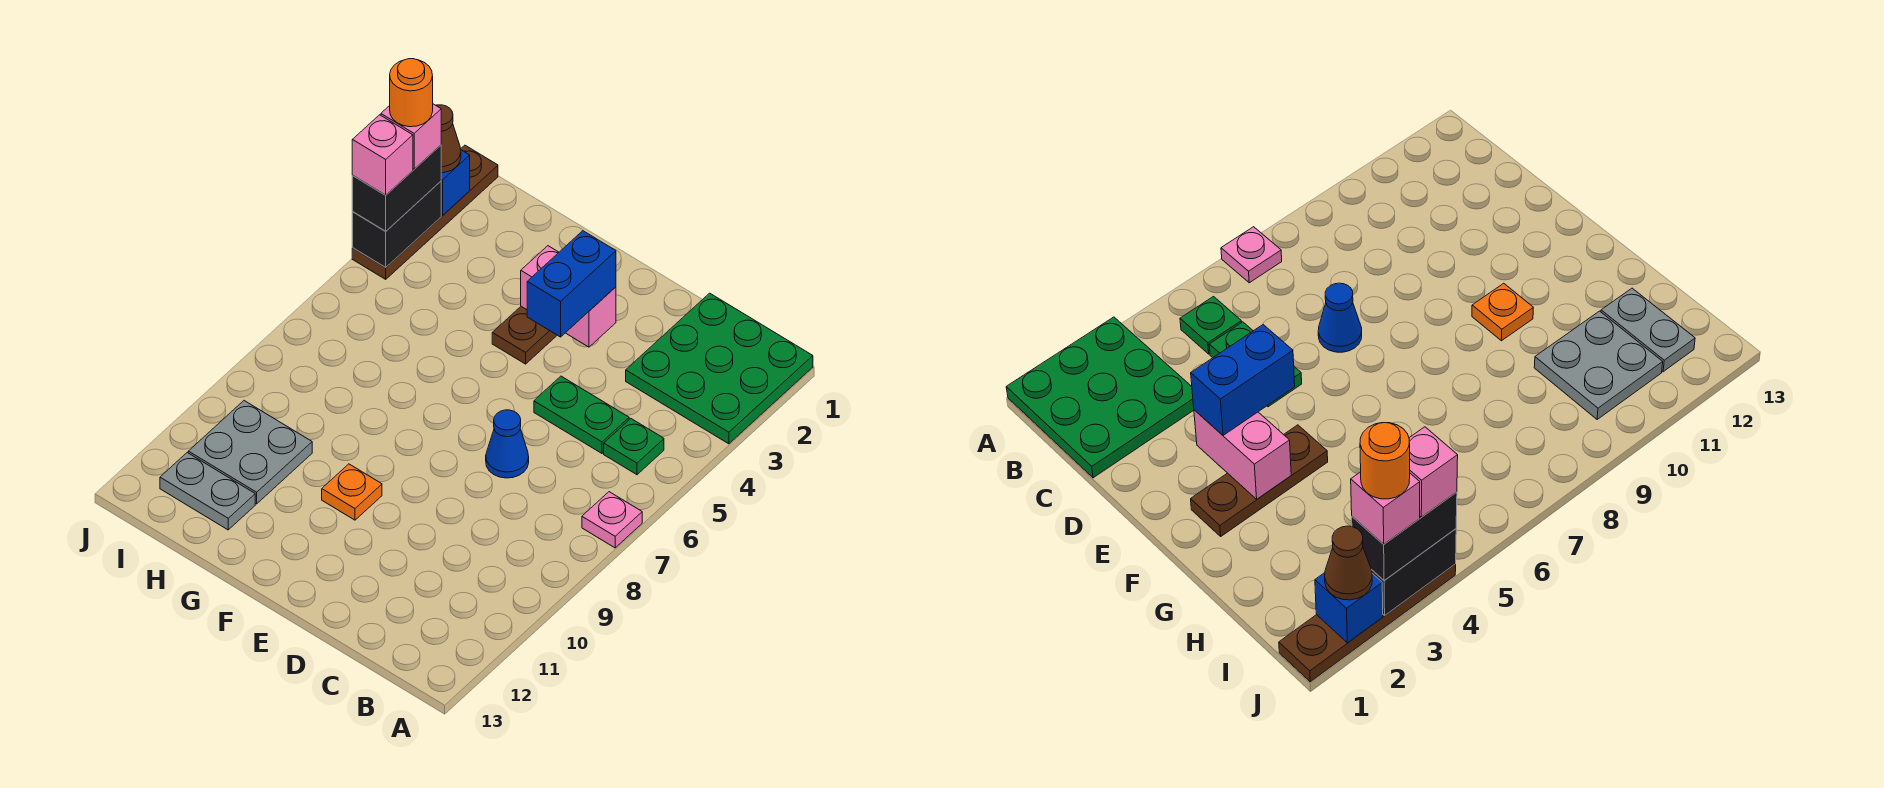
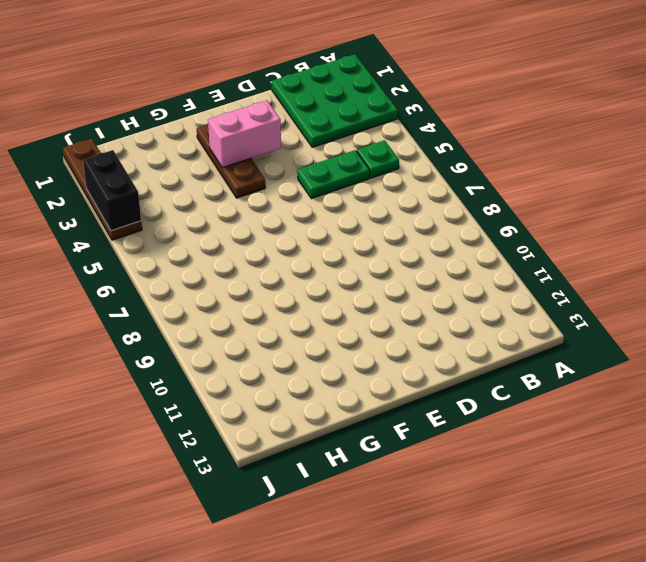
none -> pink plate A7 level 1
none -> blue cone D7 level 1
none -> orange plate F10 level 1

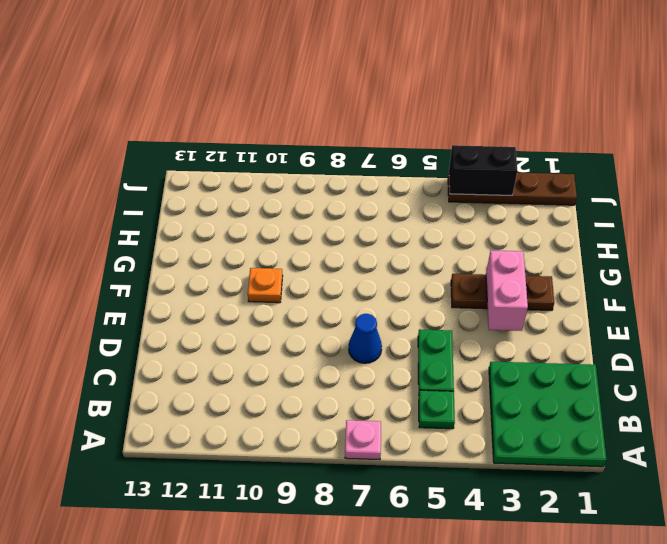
none -> grey plate H10:I11 level 1
none -> grey plate H12:I12 level 1
none -> blue brick J2 level 2

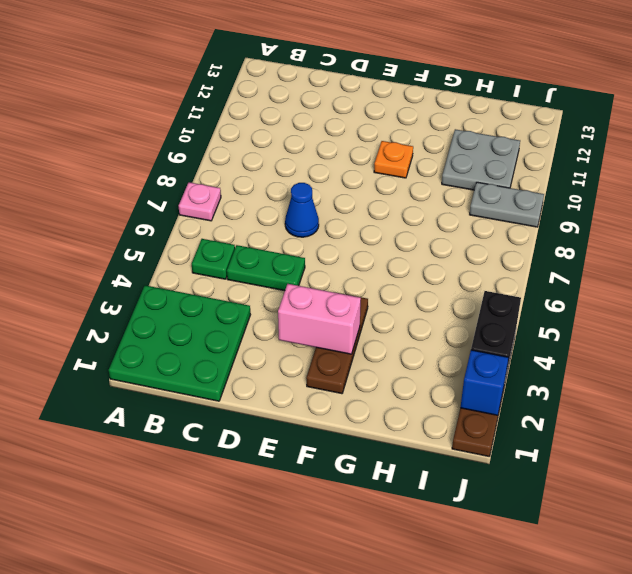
grey plate I9:J9 level 1 -> grey plate H12:I12 level 1
none -> blue brick E3:E4 level 3
none -> brown cone J2 level 3
none -> black brick J3:J4 level 3

